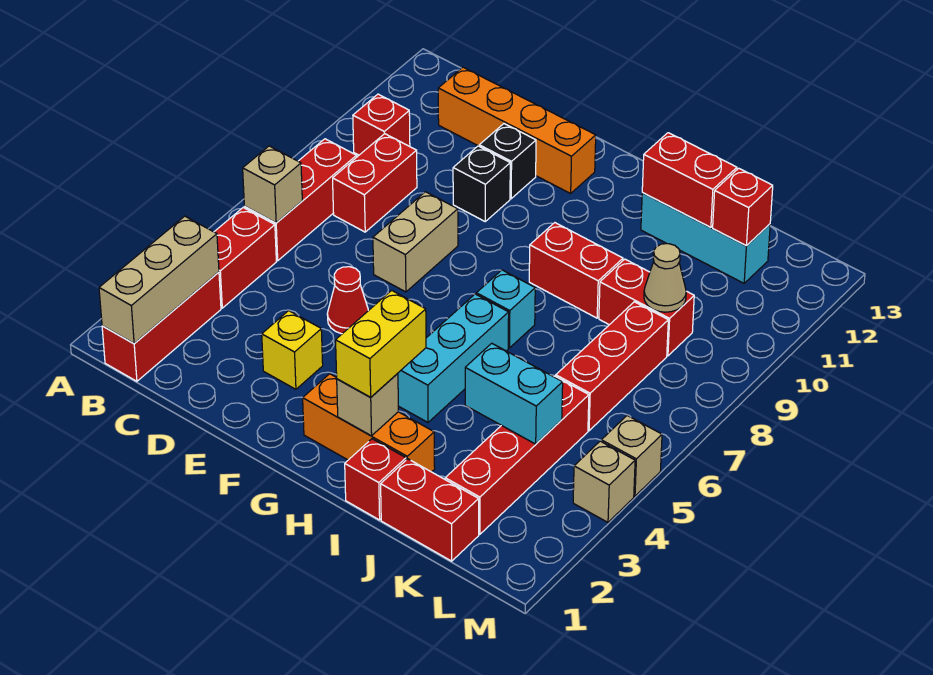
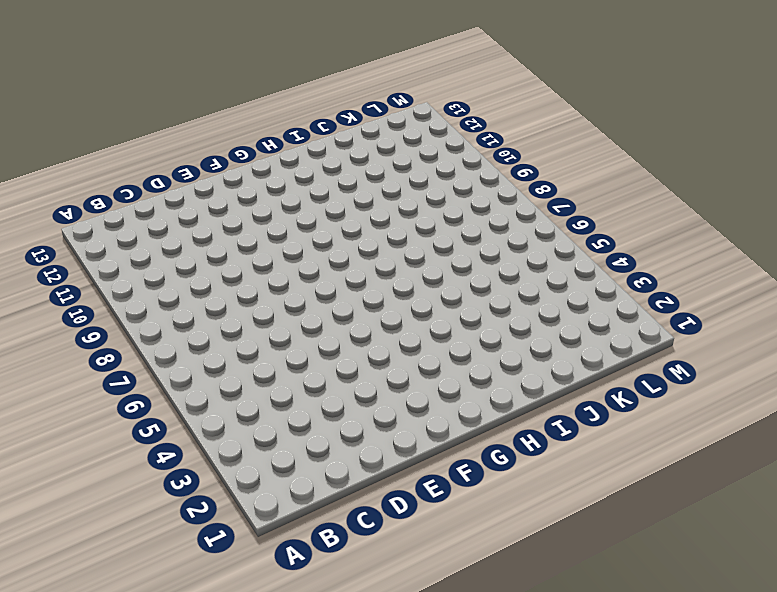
none -> red brick B1:B3 level 1
none -> red brick B4:B5 level 1
none -> red brick B6:B8 level 1
none -> red brick B10 level 1

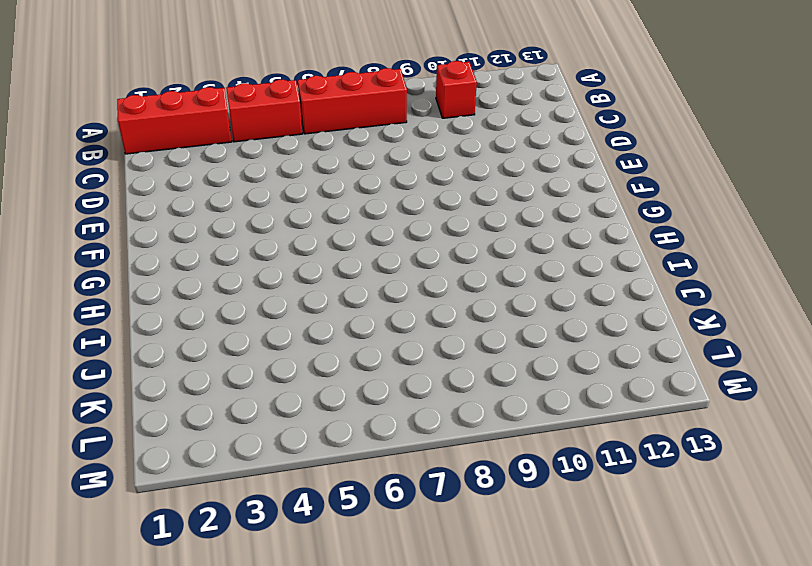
none -> red brick C8:C9 level 1
none -> orange brick C12:F12 level 1
none -> yellow brick E3 level 1
none -> red cone E5 level 1

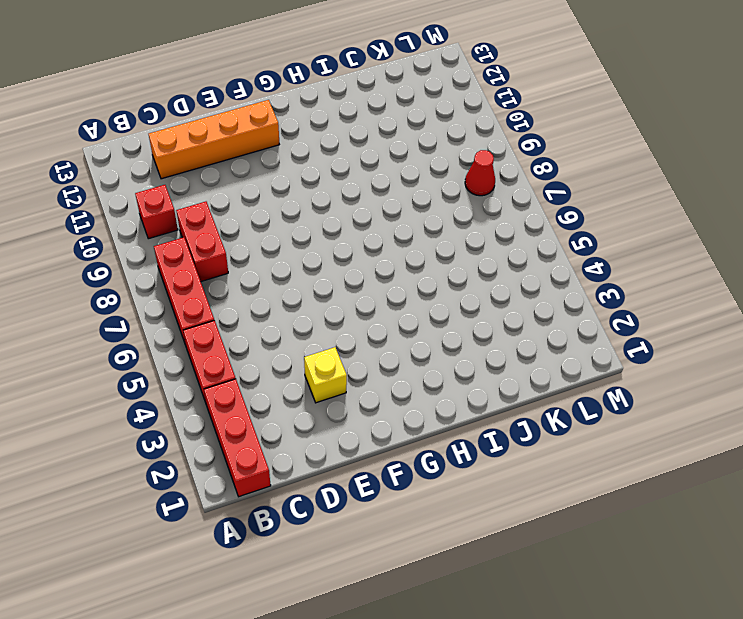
red cone L8 level 1 -> red cone E5 level 1
none -> tan brick E7:E8 level 1
none -> black brick E10 level 1
none -> black brick E11 level 1
none -> orange brick G2:I2 level 1

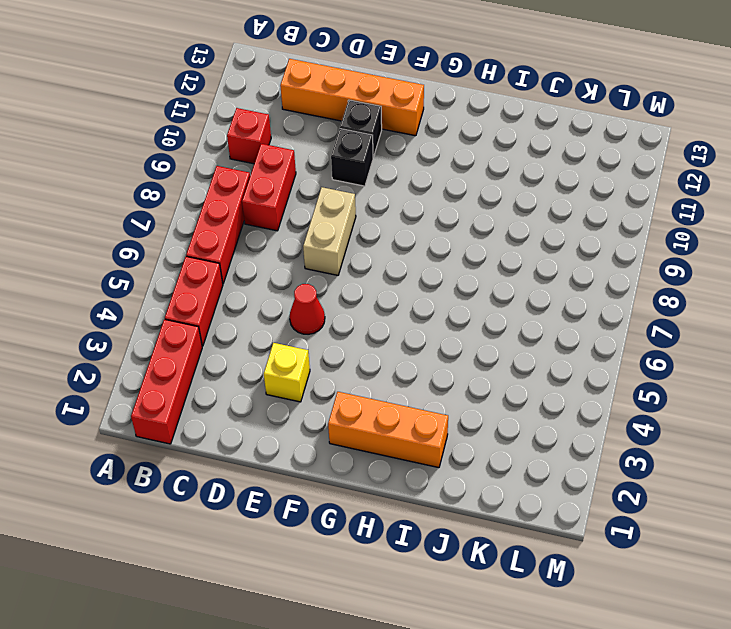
none -> cyan brick H4:H6 level 1
none -> cyan brick H7 level 1
none -> red brick H9:I9 level 1
none -> red brick I1 level 1

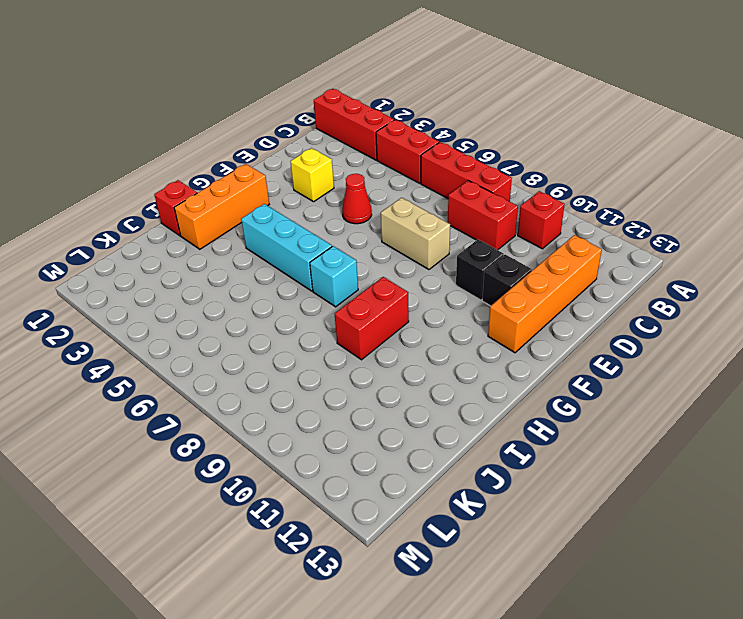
none -> cyan brick I12:K12 level 1
none -> red brick J1:K1 level 1
none -> red brick J9:K9 level 1
none -> red brick K2:K5 level 1

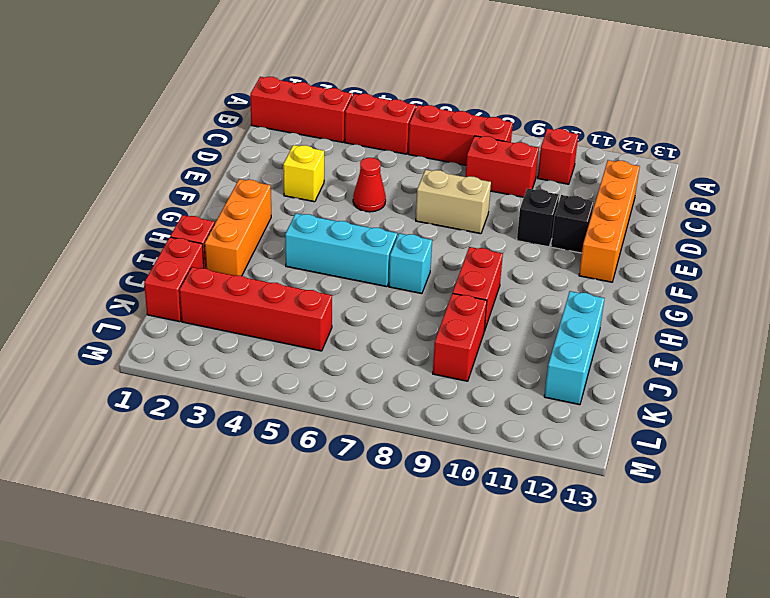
none -> red brick K6:K8 level 1
none -> tan brick M4 level 1
none -> tan brick M5 level 1
none -> tan brick B1:B3 level 2

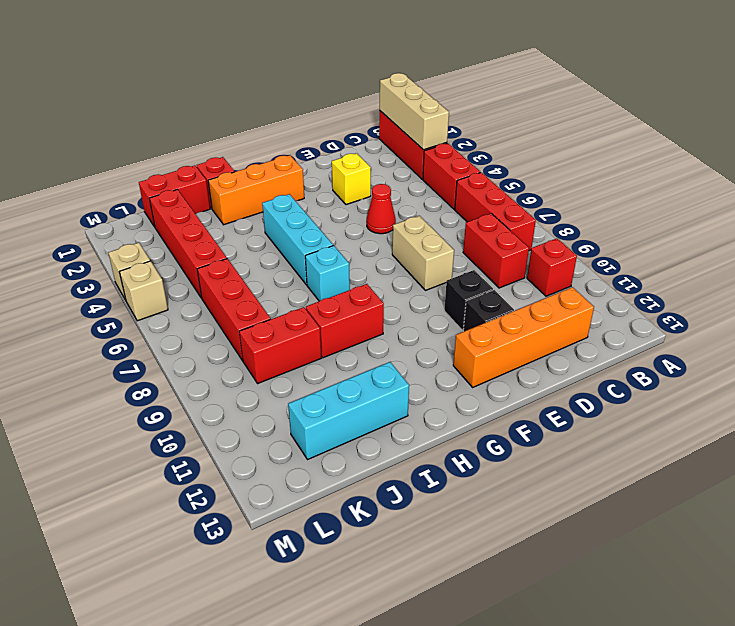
none -> tan brick B6 level 2
none -> tan brick H2 level 2
none -> red brick I12:J12 level 2
none -> cyan brick J4:K4 level 2

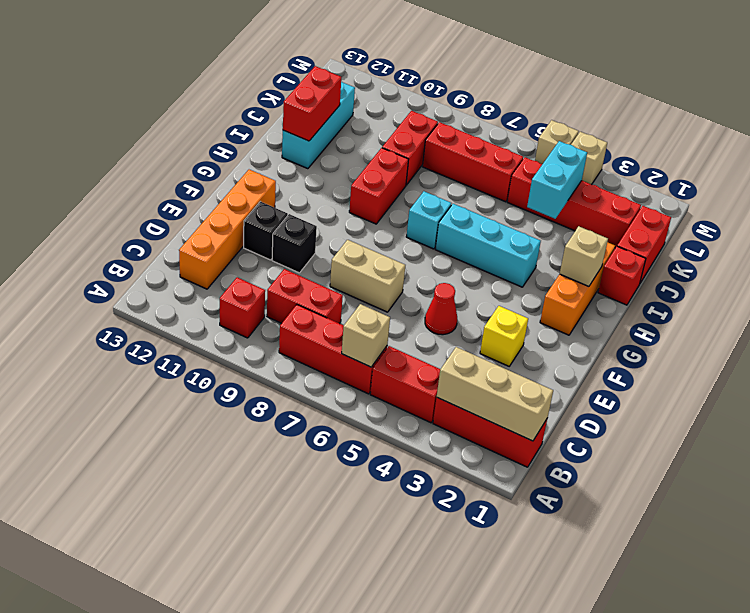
none -> tan cone K9 level 2
none -> red brick K12 level 2
none -> yellow brick H2:H3 level 3

